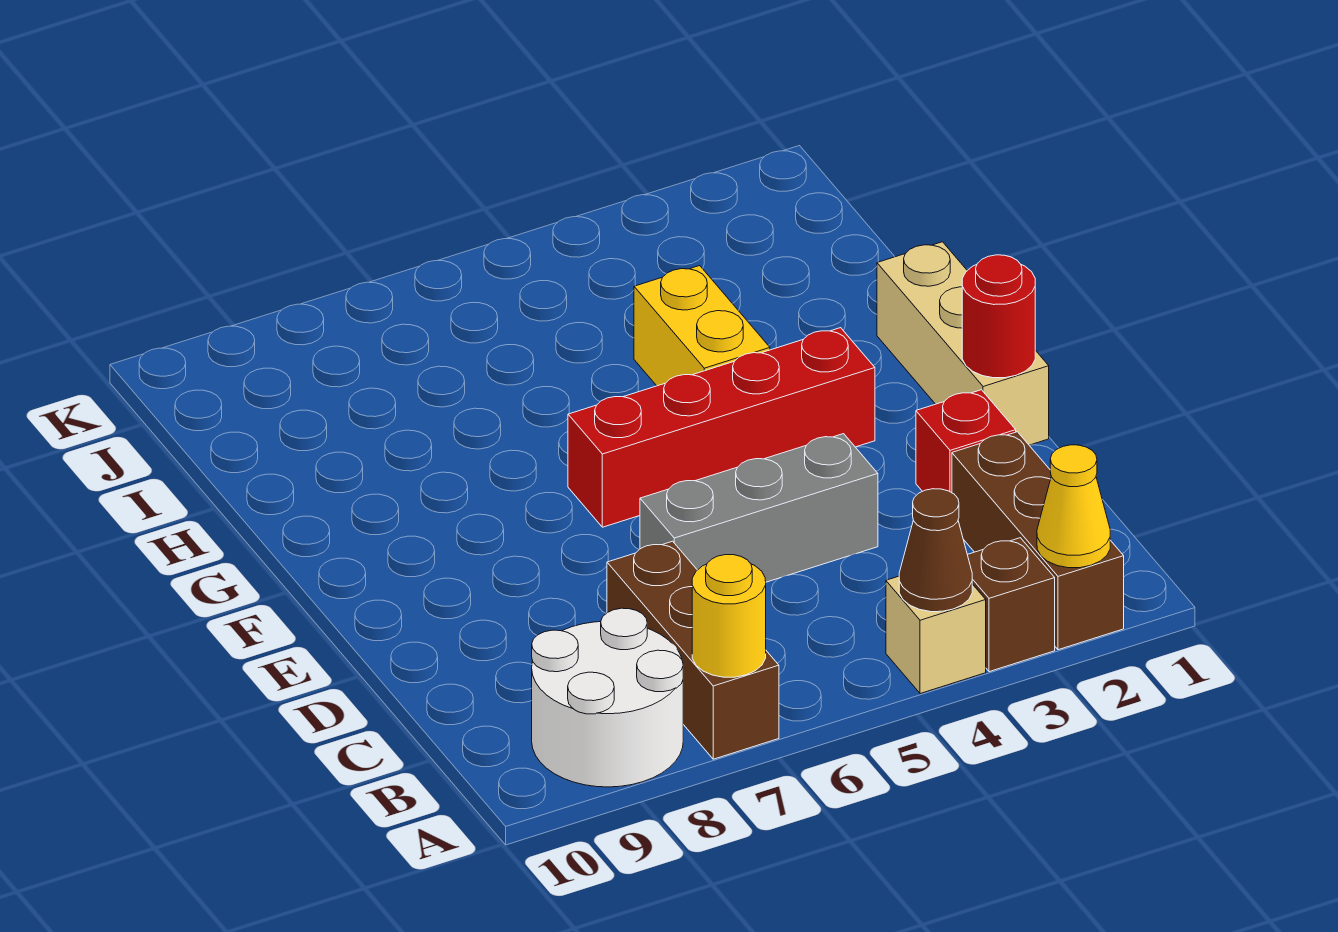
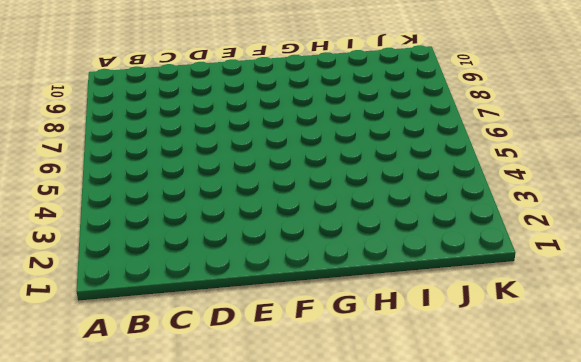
none -> brown brick A2:C2 level 1
none -> brown brick A3 level 1
none -> tan brick A4 level 1

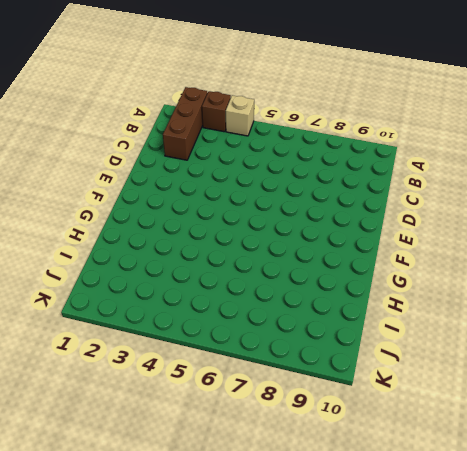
none -> brown brick A7:C7 level 1
none -> white round brick A8:B9 level 1
none -> red brick D2 level 1

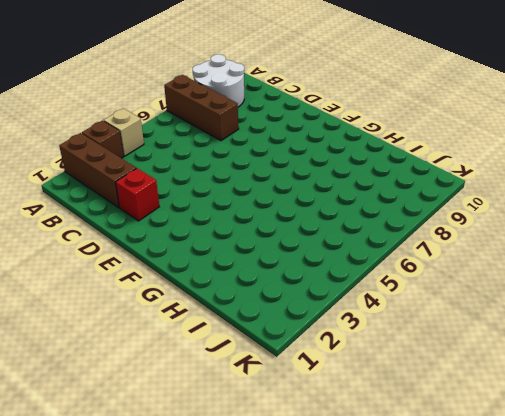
none -> grey brick D4:D6 level 1
none -> tan brick E1:G1 level 1
none -> red brick F3:F6 level 1

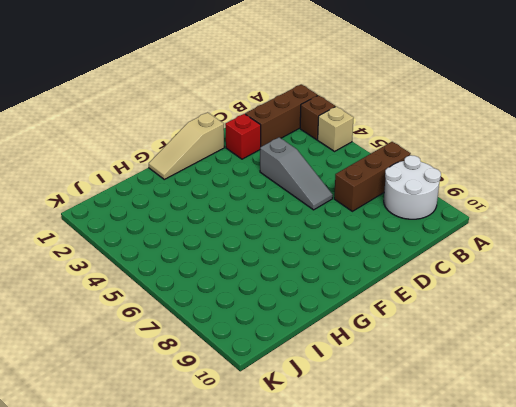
grey slope D4:D6 level 1 top 4 -> grey brick D4:D6 level 1
tan slope E1:G1 level 1 top E -> tan brick E1:G1 level 1
none -> red brick F3:F6 level 1
none -> yellow brick G4:H4 level 1
none -> yellow cone A2 level 2

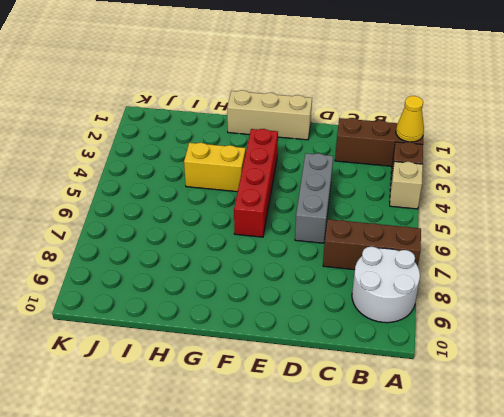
none -> red brick D2 level 1
none -> brown cone A4 level 2
none -> yellow round brick A7 level 2

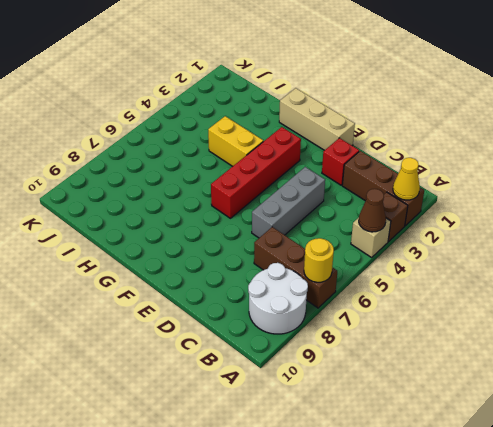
none -> red round brick E1 level 2

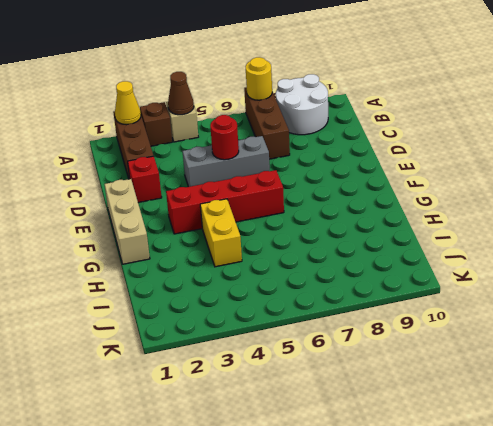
red round brick D5 level 2 -> red round brick E1 level 2

